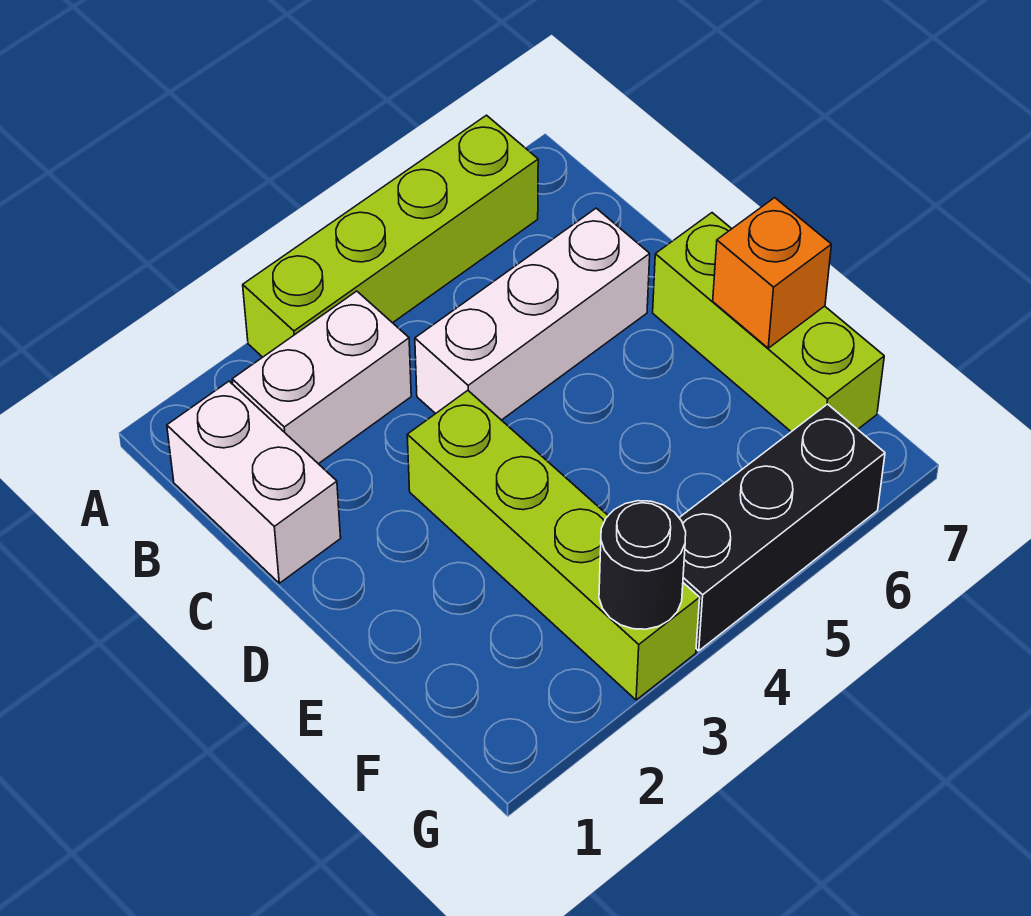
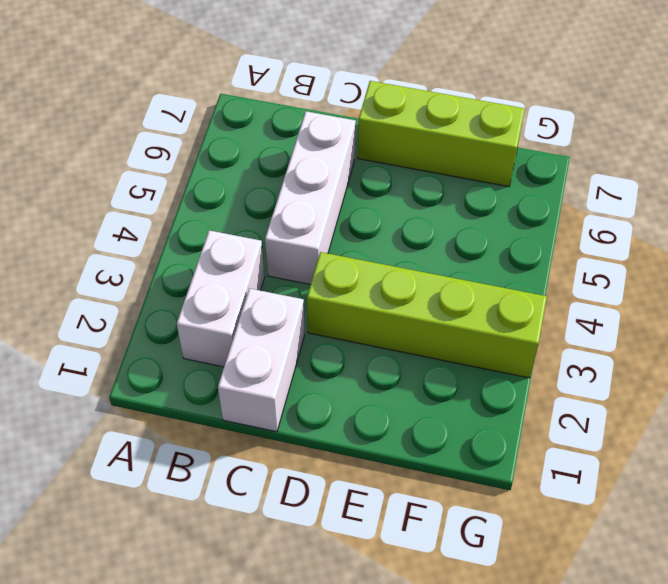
white brick C1:C2 level 1 -> white brick B1:C1 level 1
none -> lime brick A3:A6 level 1
none -> black brick G4:G6 level 1

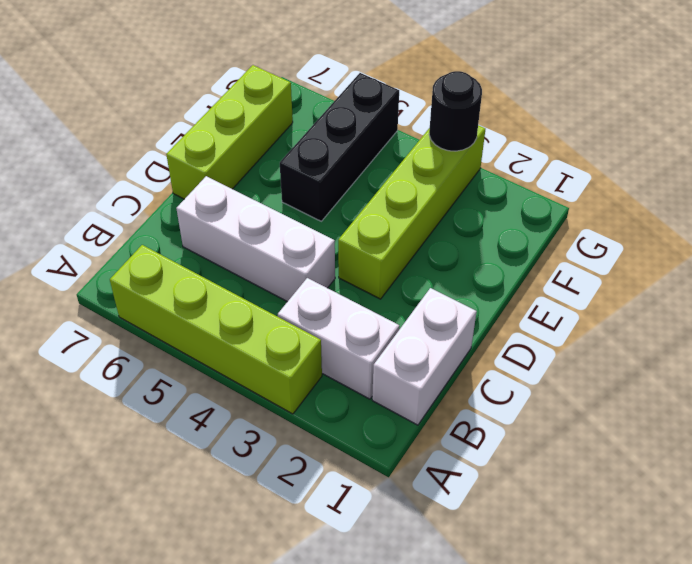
black brick E5:G5 level 1 -> black brick G4:G6 level 1
none -> orange brick E7 level 2

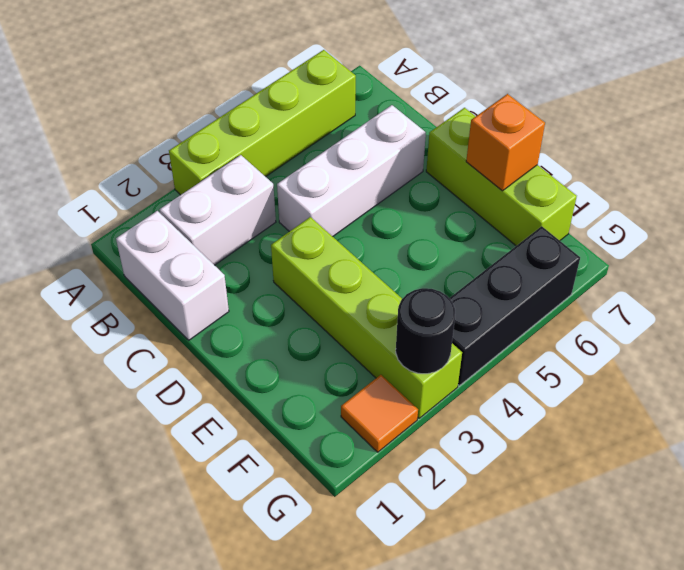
orange tile G2 level 1 -> none

